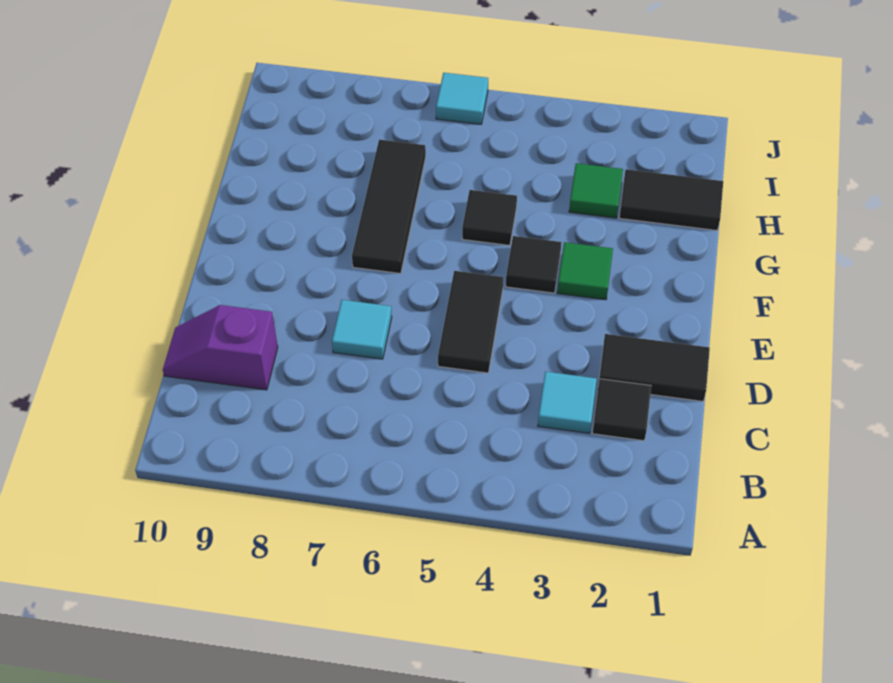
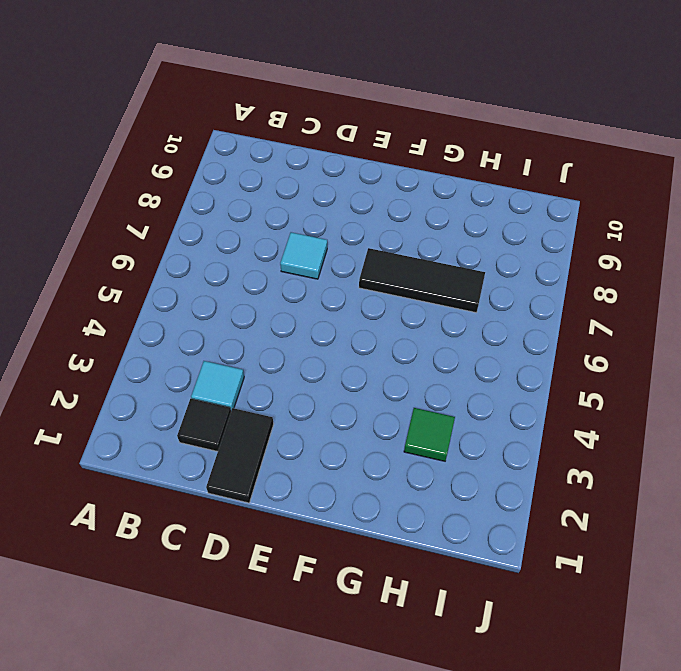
none -> purple slope C9:C10 level 1 top 9
none -> black tile D5:E5 level 1
none -> green tile F3 level 1

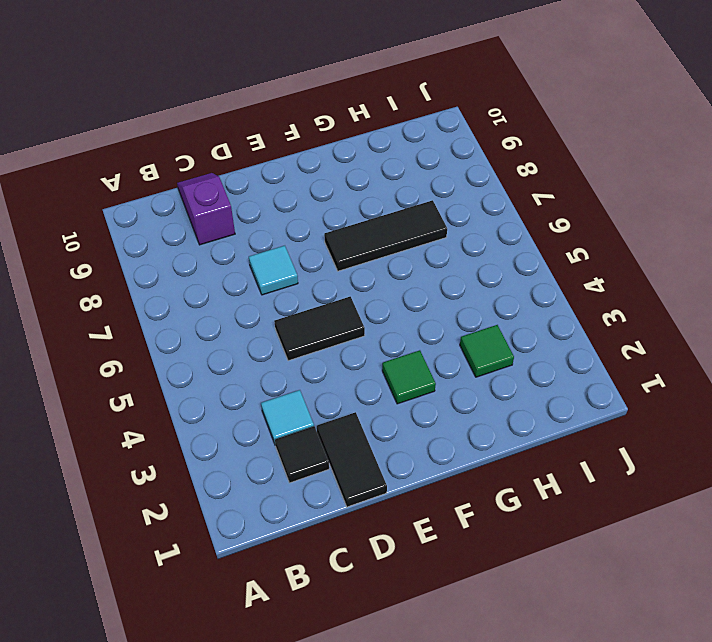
none -> black tile F4 level 1
none -> black tile G5 level 1
none -> black tile H1:H2 level 1

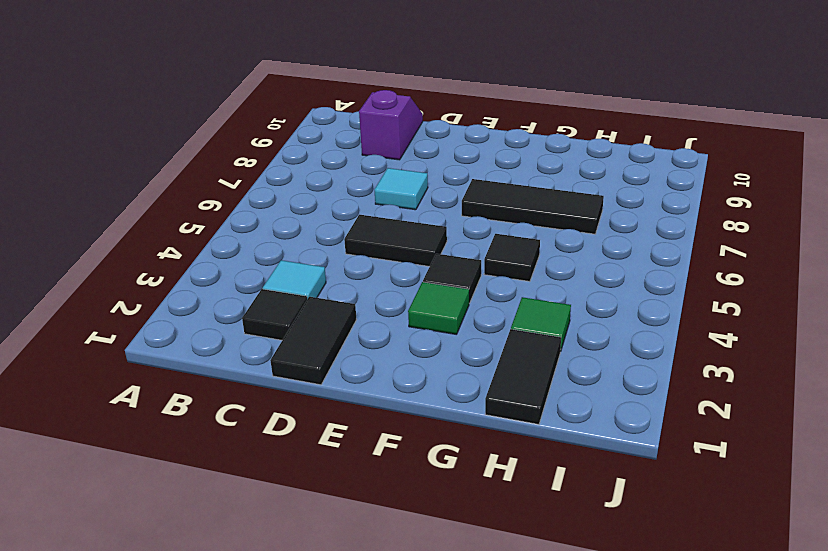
none -> cyan tile J6 level 1

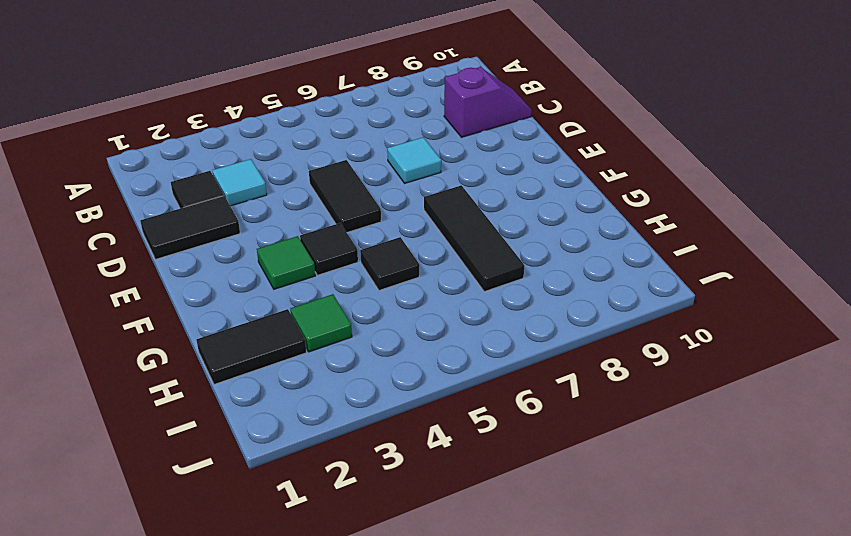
none -> cyan tile J6 level 1

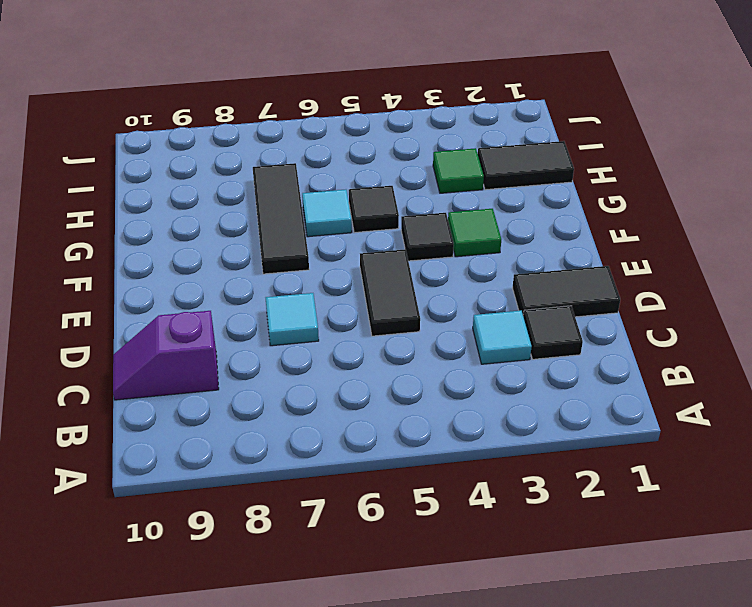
cyan tile G6 level 1 -> cyan tile J6 level 1

